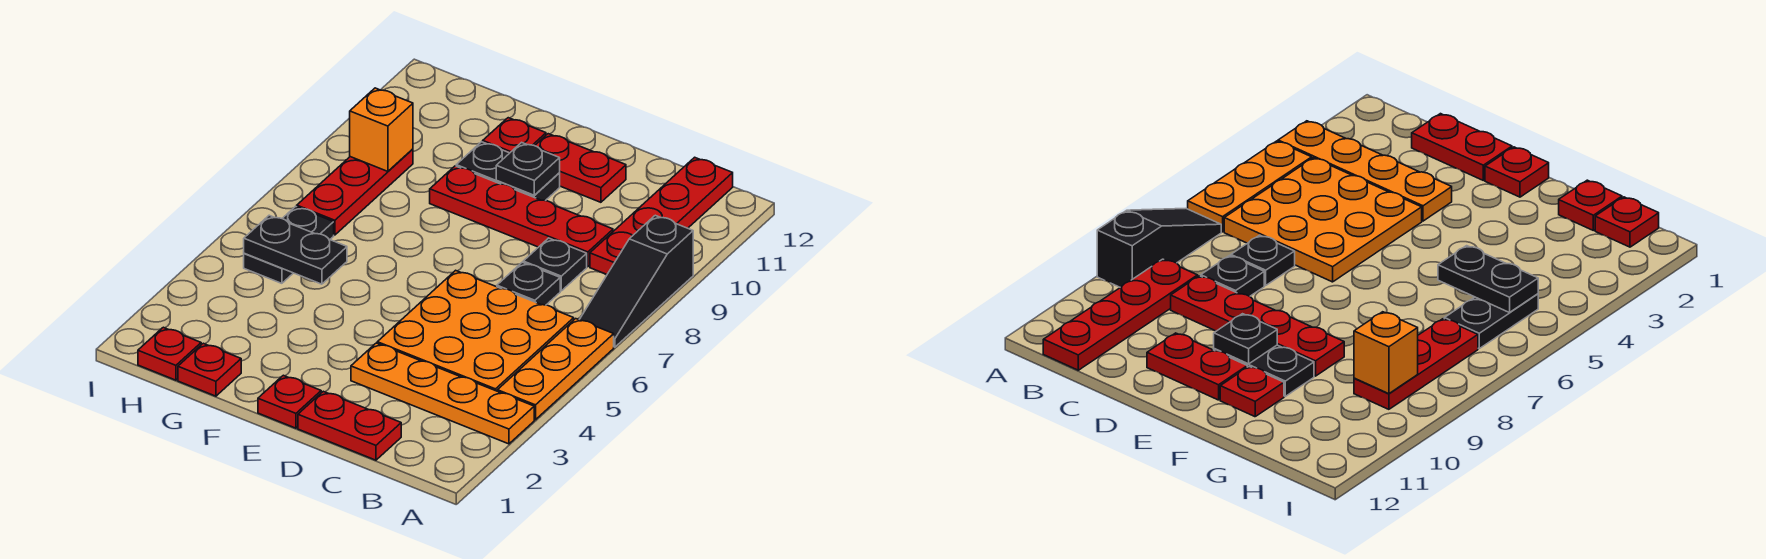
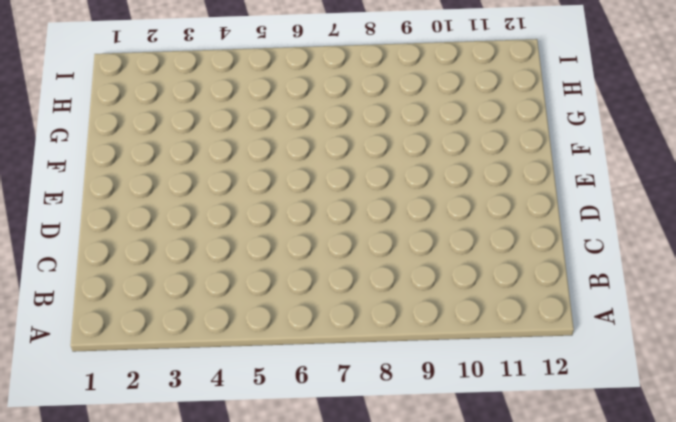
none -> orange plate A3:D3 level 1
none -> orange plate A4:A6 level 1
none -> black slope A7:A9 level 1 top 9

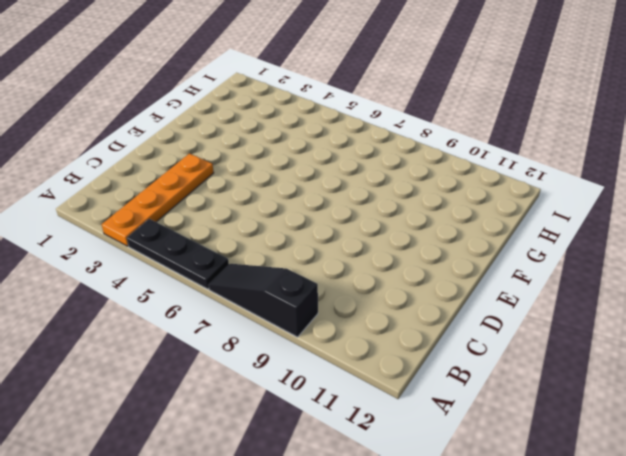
black plate A4:A6 level 1 -> orange plate A4:A6 level 1
none -> orange plate B4:D6 level 1
none -> red plate B9:B12 level 1
none -> red plate C1:D1 level 1

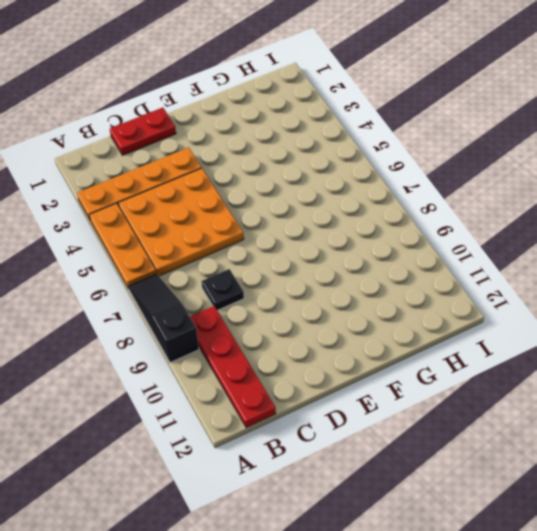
none -> black plate C7 level 1
none -> red plate C9:F9 level 1
none -> red plate D11:E11 level 1

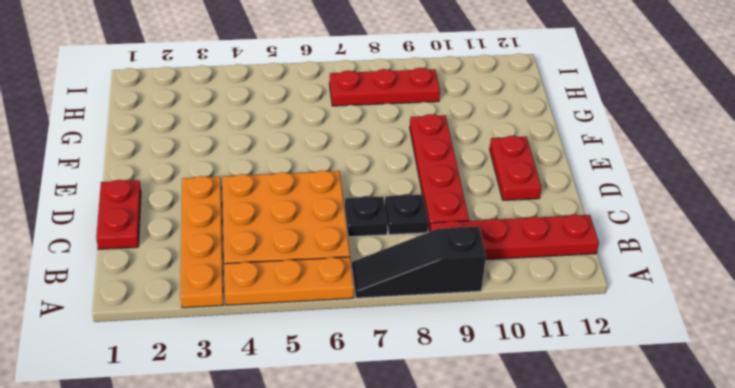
none -> red plate E1 level 1
none -> black plate E10:F10 level 1
none -> red plate F11 level 1

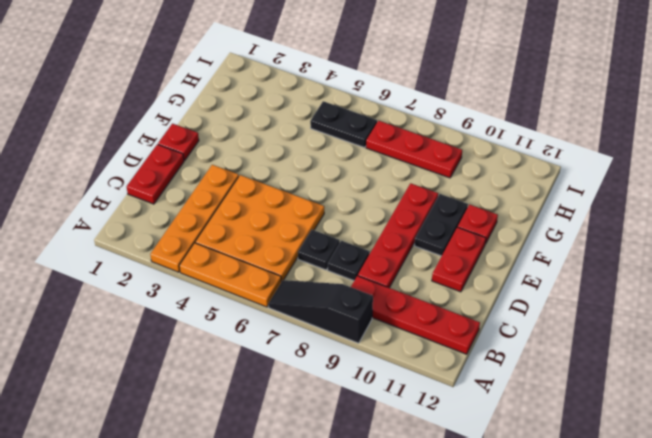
none -> red plate G1 level 1
none -> red plate H1 level 1
none -> black plate E10 level 2

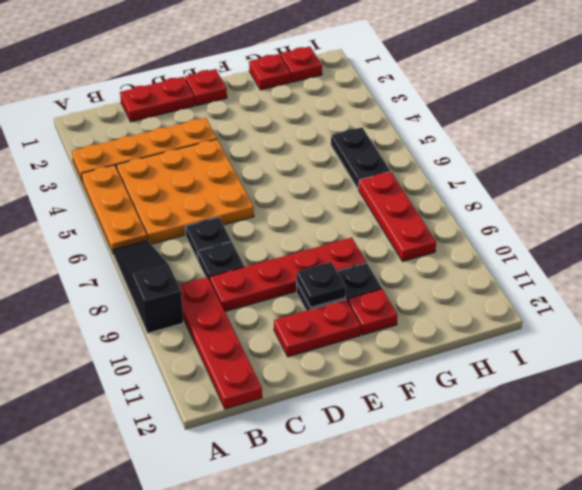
none -> black plate G5:H5 level 2
none -> orange brick H9 level 2

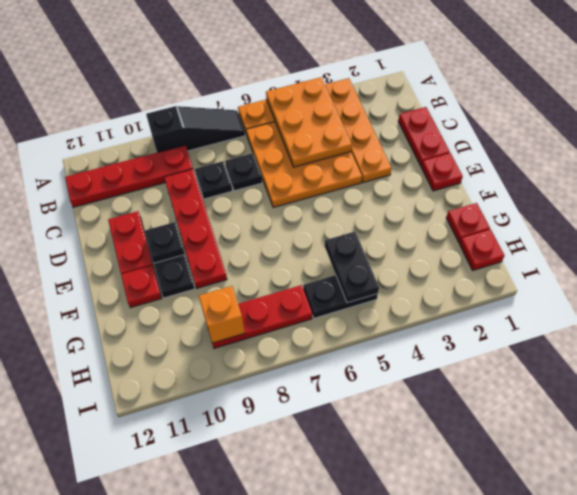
orange plate A4:C5 level 2 -> none

